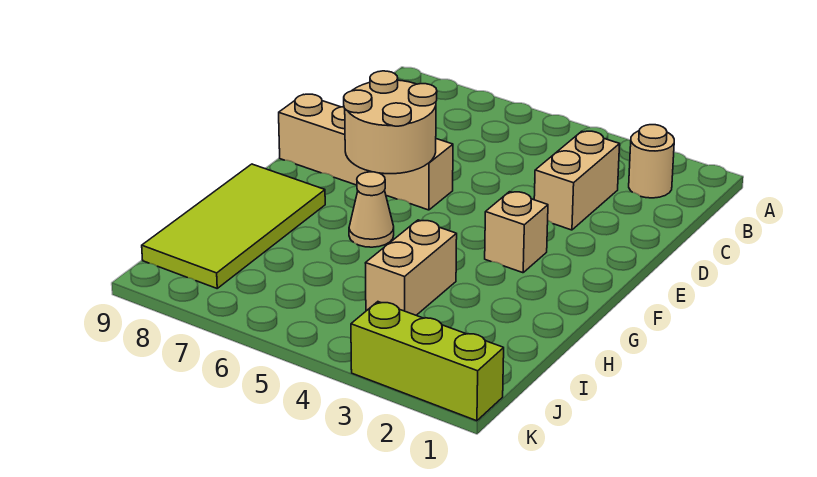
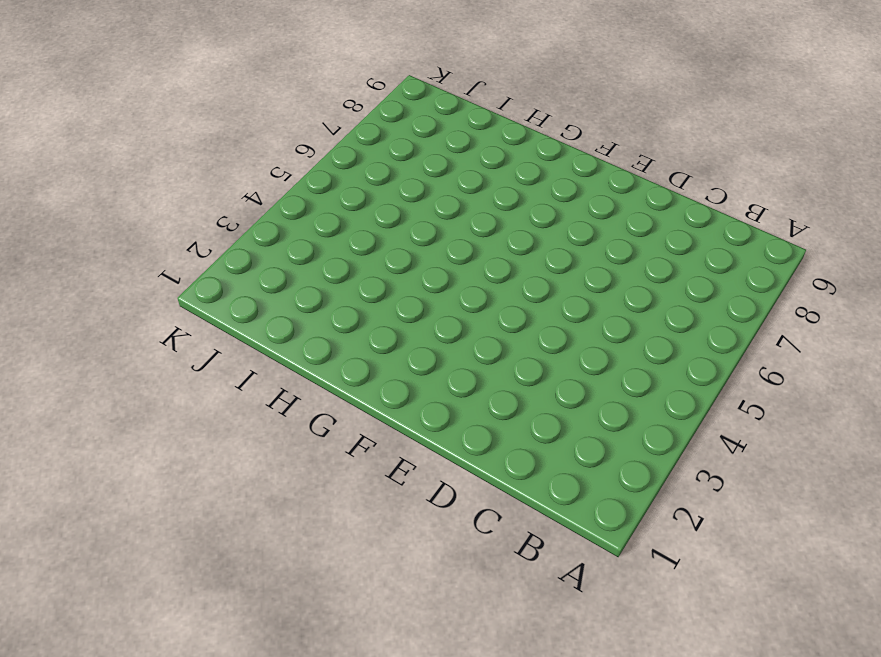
none -> tan round brick B2 level 1
none -> tan brick C3:D3 level 1

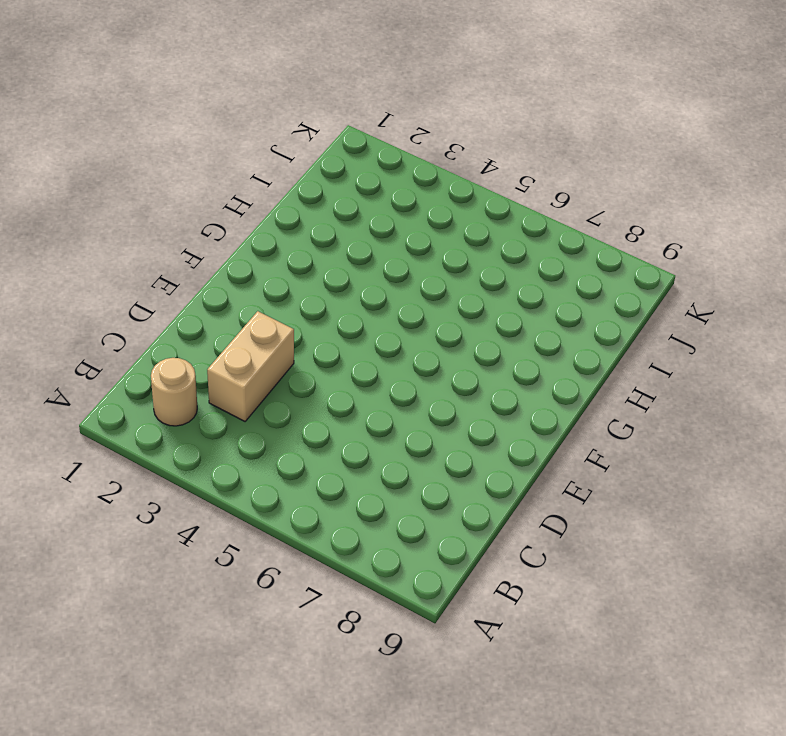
none -> tan brick E6:E9 level 1
none -> tan brick F3 level 1

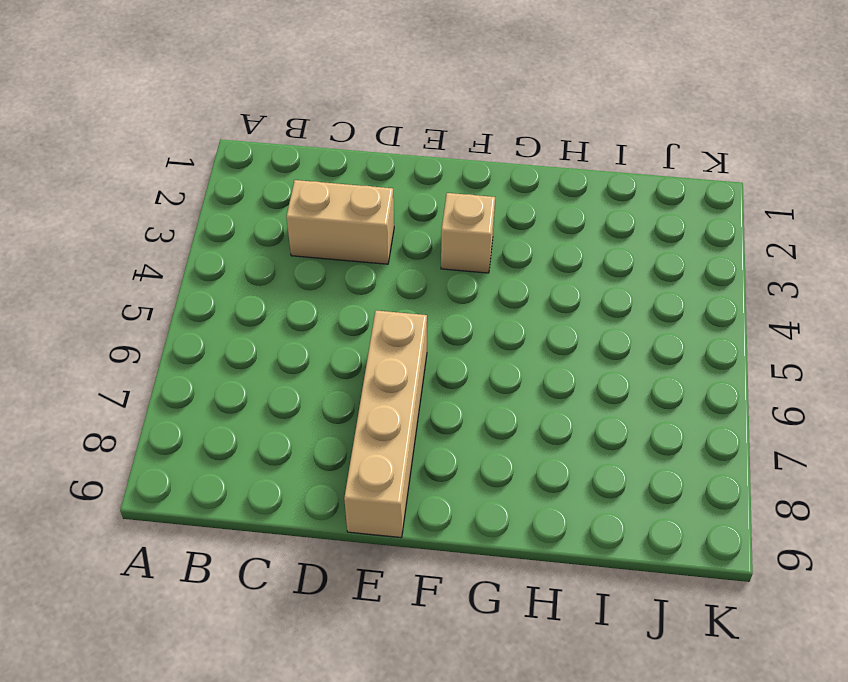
none -> tan round brick B2 level 1
none -> tan cone G6 level 1

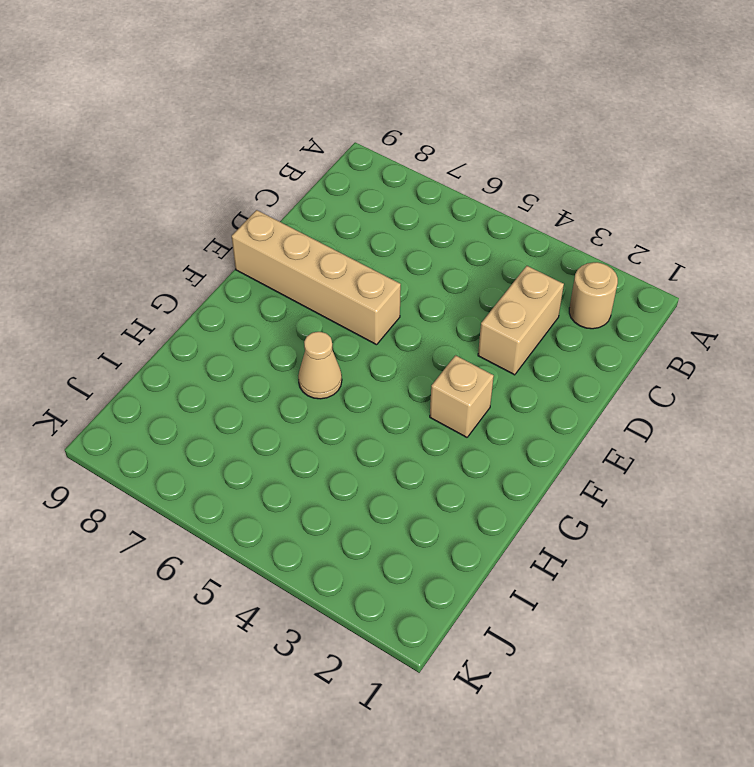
none -> lime tile G8:J9 level 1
none -> tan brick H4:I4 level 1

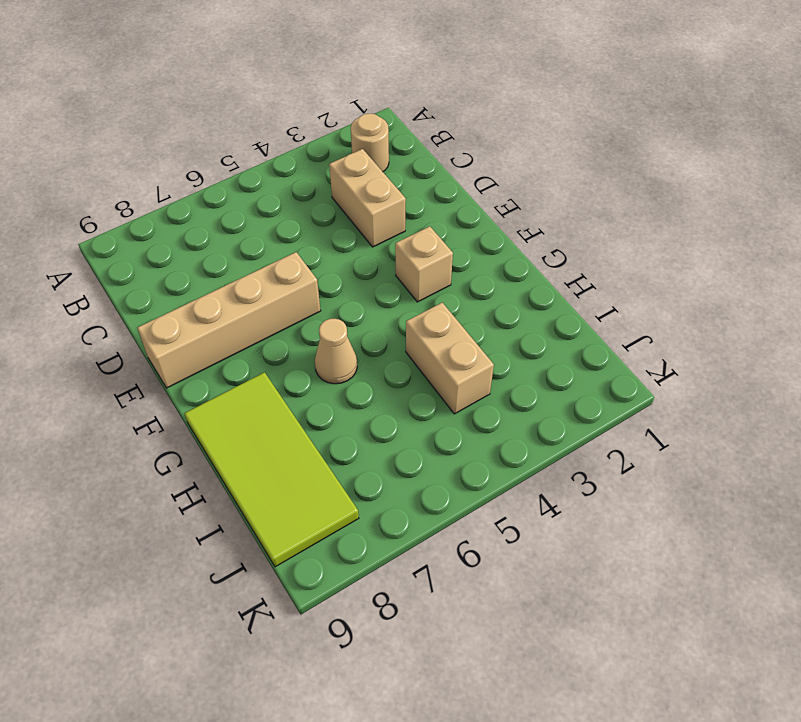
none -> lime brick K1:K3 level 1
none -> tan round brick E6:F7 level 2

